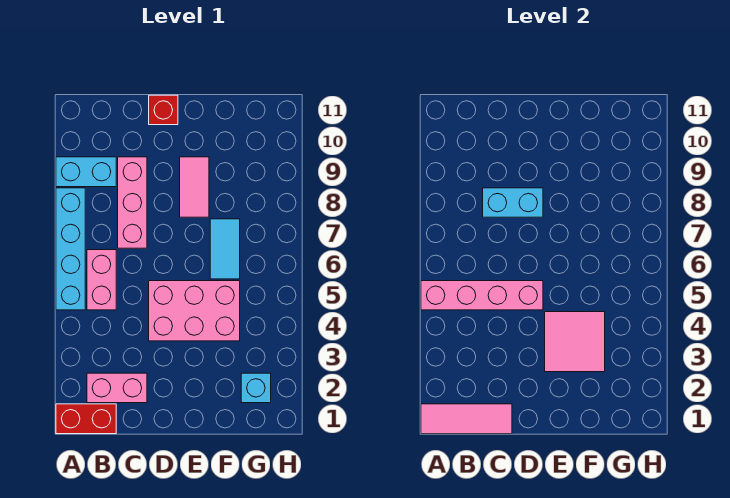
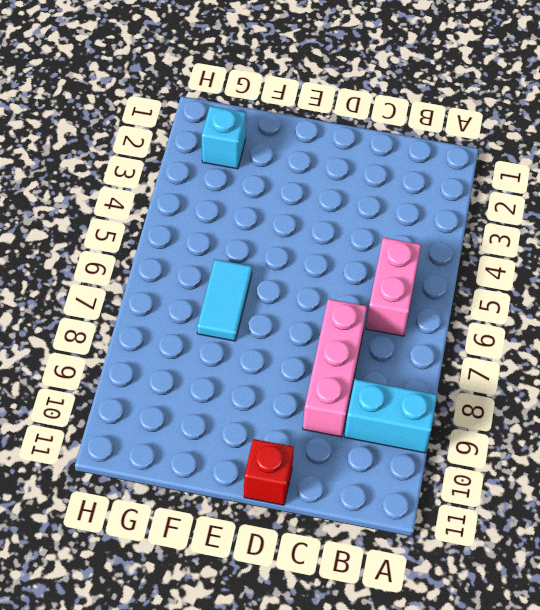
none -> red brick A1:B1 level 1
none -> cyan brick A5:A8 level 1
none -> pink brick B2:C2 level 1

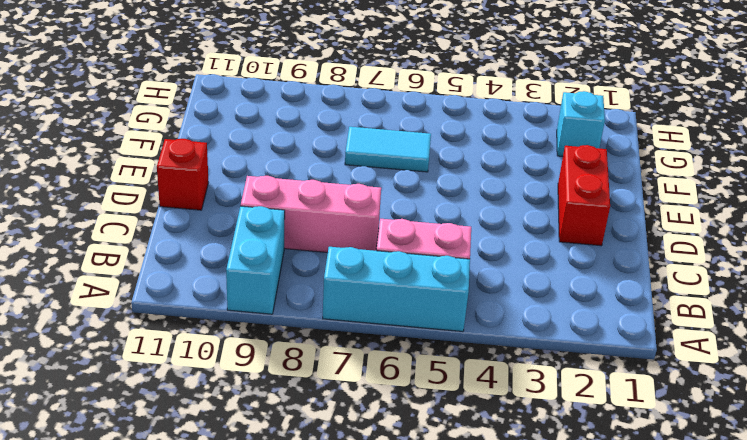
cyan brick A5:A7 level 1 -> cyan brick A5:A8 level 1
red brick D2:E2 level 1 -> red brick A1:B1 level 1
none -> pink brick B2:C2 level 1
none -> pink brick D4:F5 level 1
none -> pink tile E8:E9 level 1

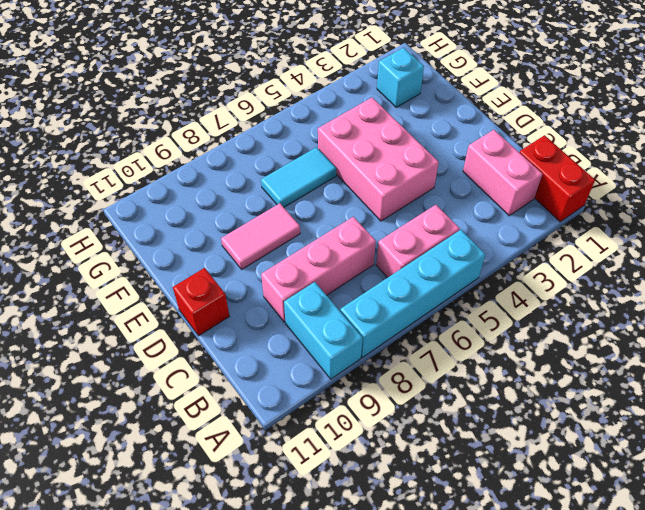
none -> pink tile A1:C1 level 2
none -> pink brick A5:D5 level 2
none -> cyan brick C8:D8 level 2

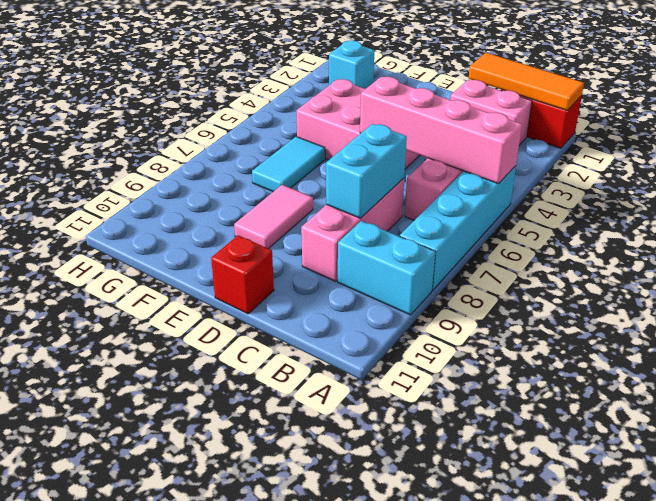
orange tile A1:C1 level 2 -> pink tile A1:C1 level 2
cyan brick C7:C8 level 2 -> cyan brick C8:D8 level 2
none -> pink tile E3:F4 level 2

